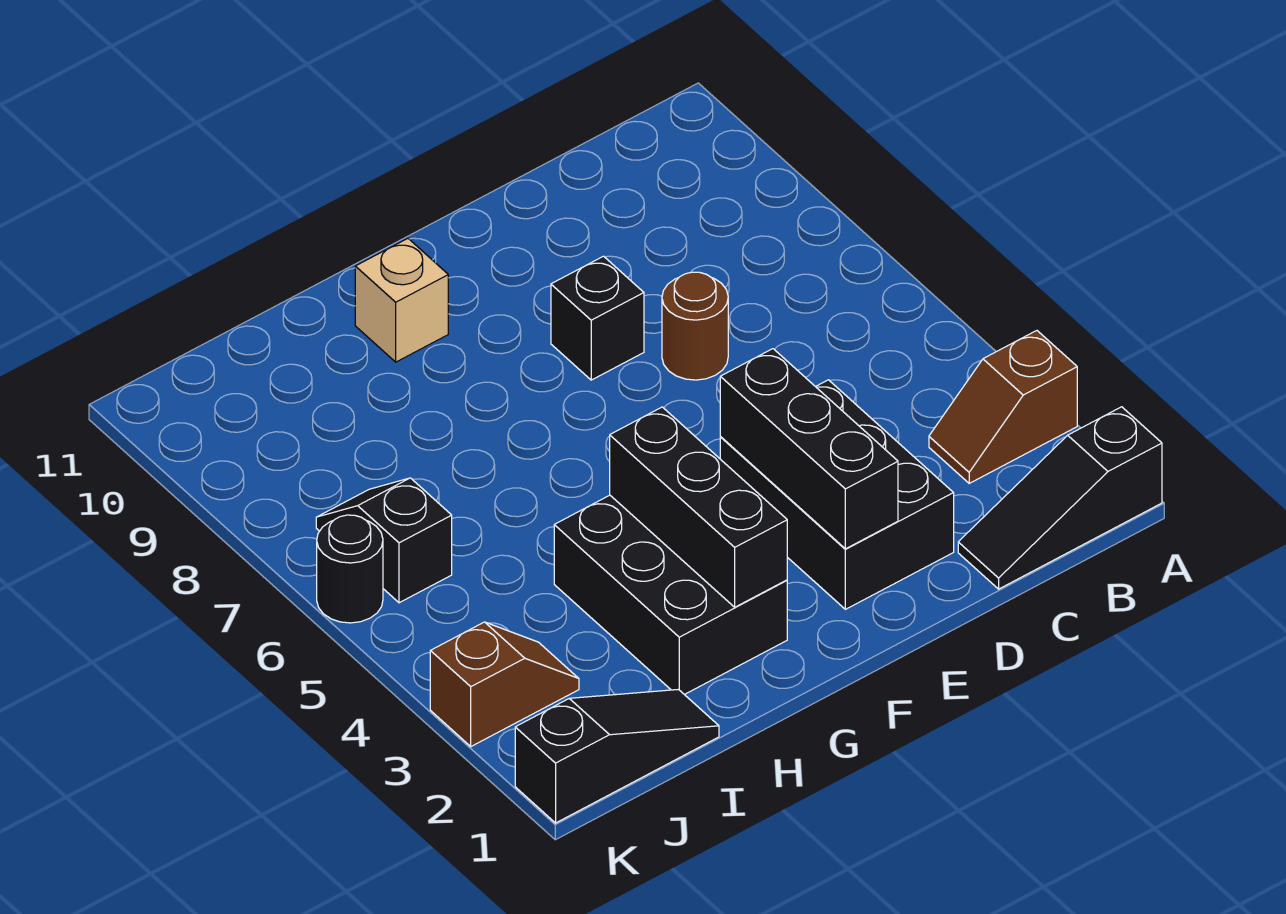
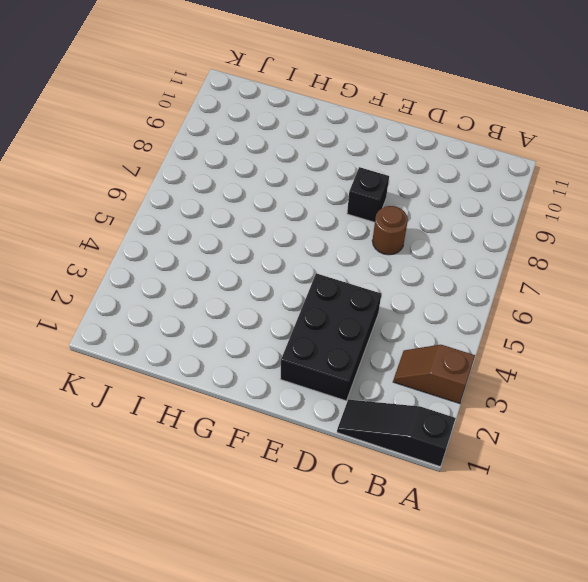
none -> black brick G2:H4 level 1
none -> tan brick G10 level 1
none -> black slope I1:K1 level 1 top K

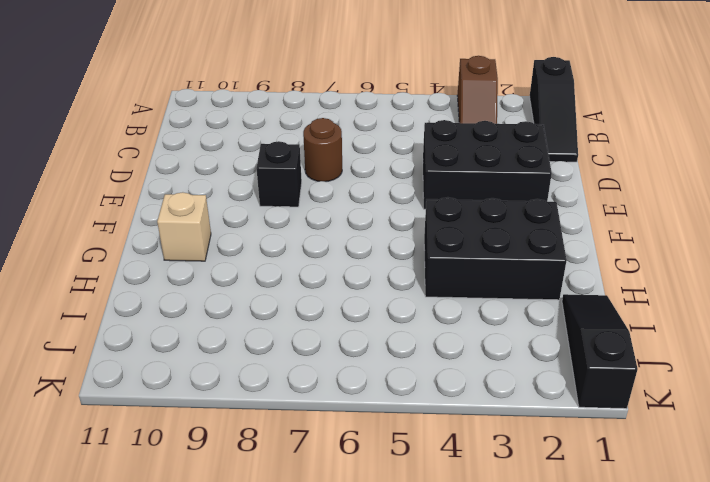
none -> brown slope J3:K3 level 1 top K
none -> black slope J6:J7 level 1 top 6
none -> black round brick K6 level 1

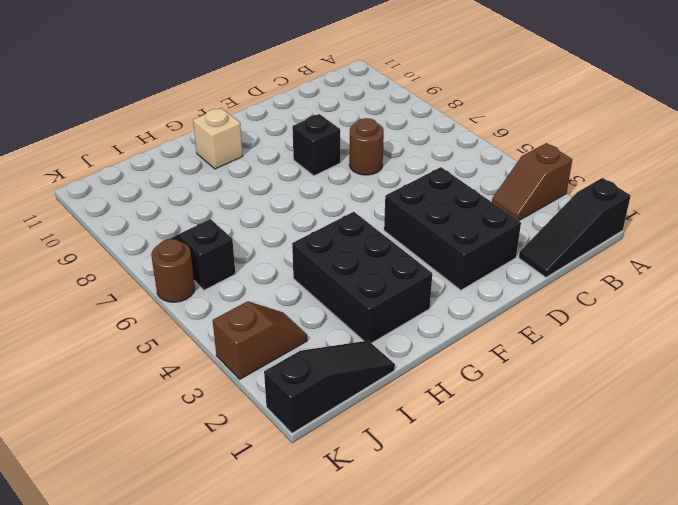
brown round brick K6 level 1 -> black round brick K6 level 1
none -> black brick E2:E4 level 2
none -> black brick G2:G4 level 2

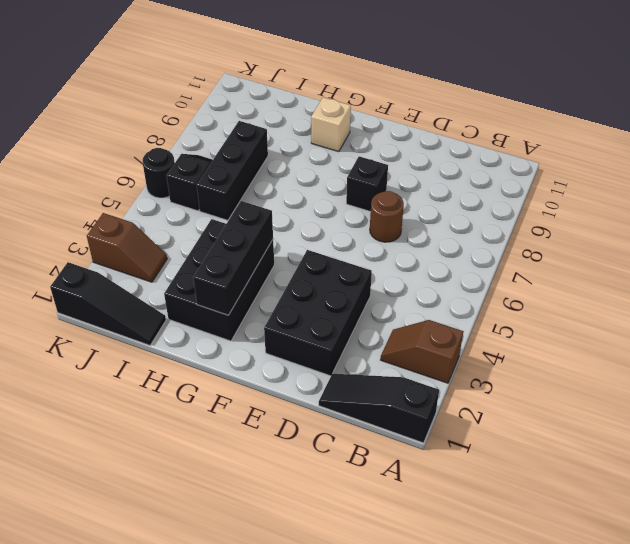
black brick I6:I8 level 1 -> black brick E2:E4 level 2

